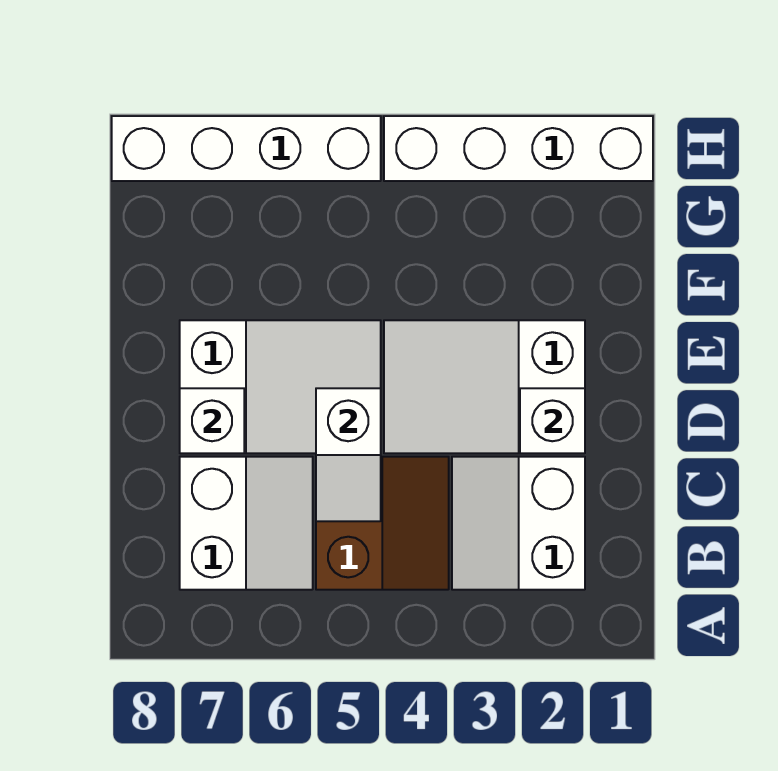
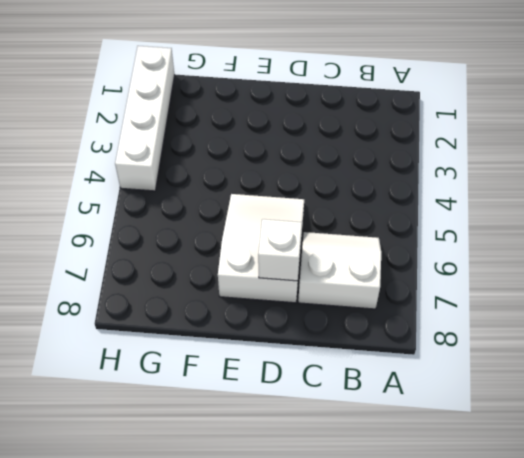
none -> white slope B2:C3 level 1 top 2
none -> brown slope B4:C5 level 1 top 5

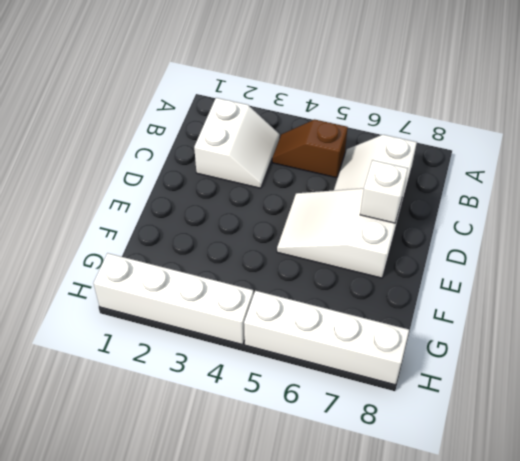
brown slope B4:B5 level 1 top 5 -> brown slope B4:C5 level 1 top 5
none -> white slope D2:E4 level 1 top 2
none -> white slope C5:D5 level 2 top D

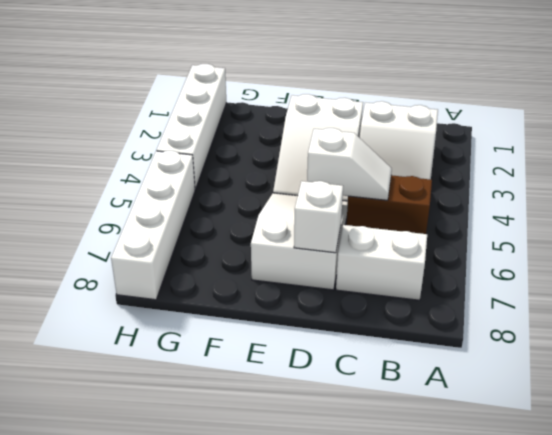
none -> white brick D2 level 2

